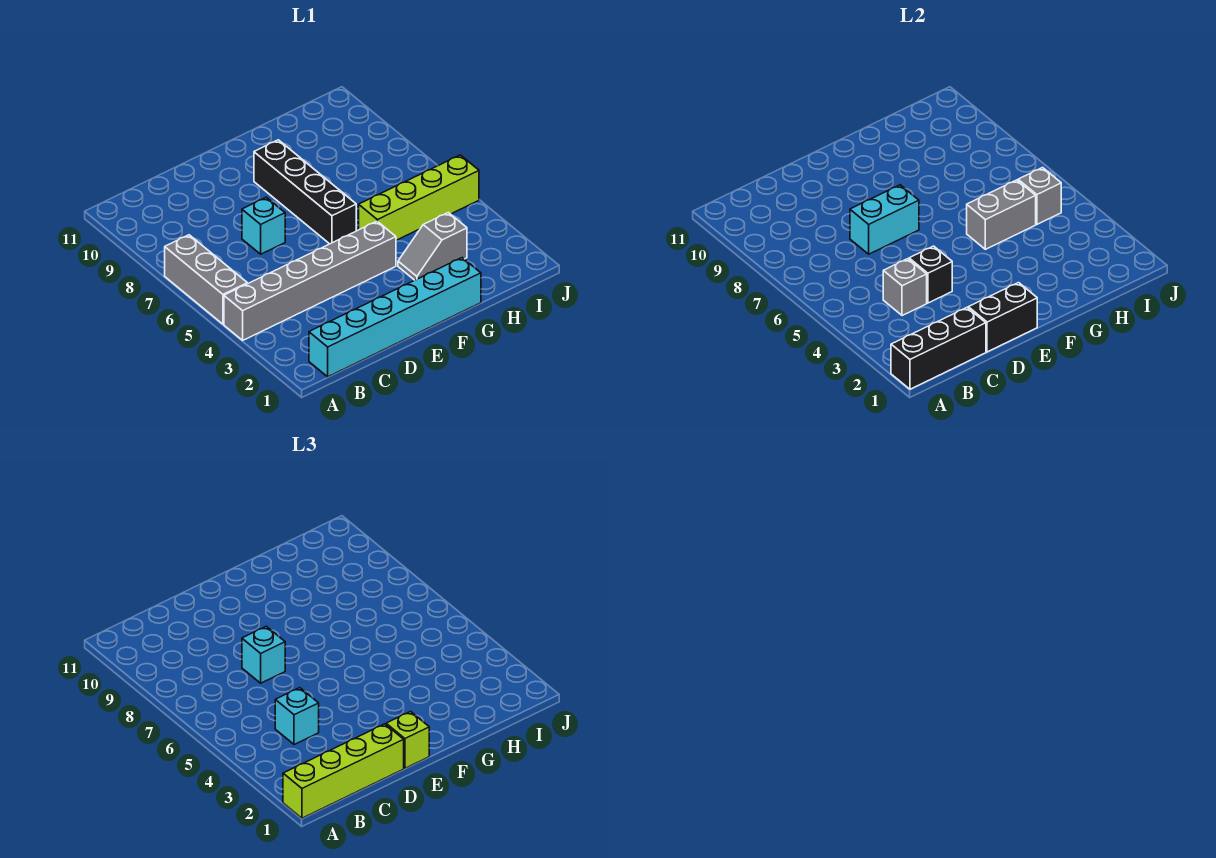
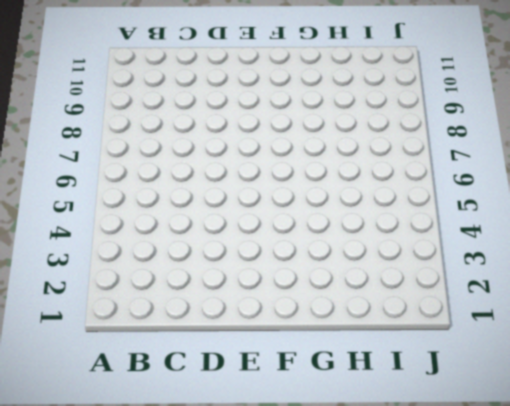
none -> grey brick A4:F4 level 1
none -> grey brick A5:A7 level 1
none -> cyan brick B1:G1 level 1

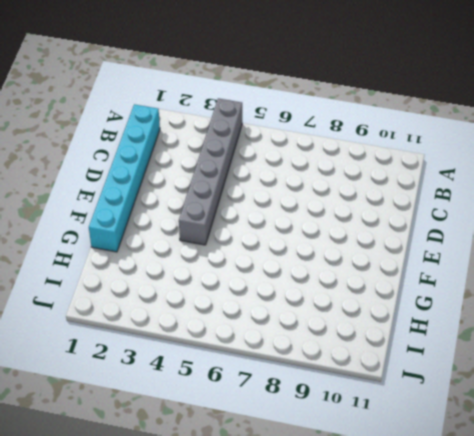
none -> grey brick A5:A7 level 1
none -> cyan brick D7 level 1
none -> black brick F6:F9 level 1

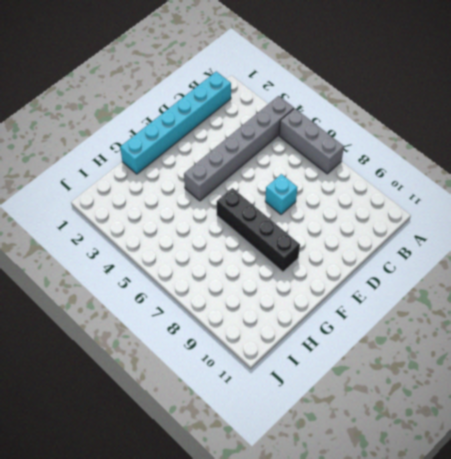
none -> grey slope G3:H3 level 1 top H
none -> lime brick G5:J5 level 1
none -> black brick A1:C1 level 2

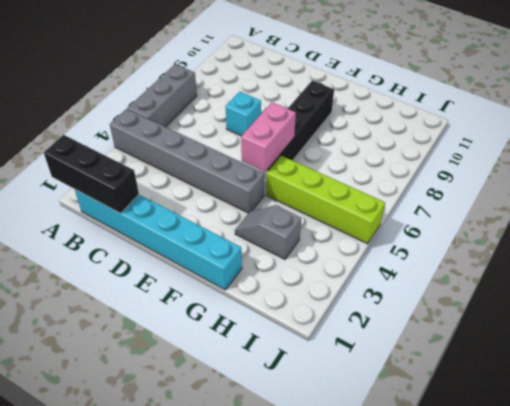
pink brick F5:F6 level 2 -> none
none -> grey brick C4 level 2
none -> black brick D1:E1 level 2
none -> black brick D4 level 2

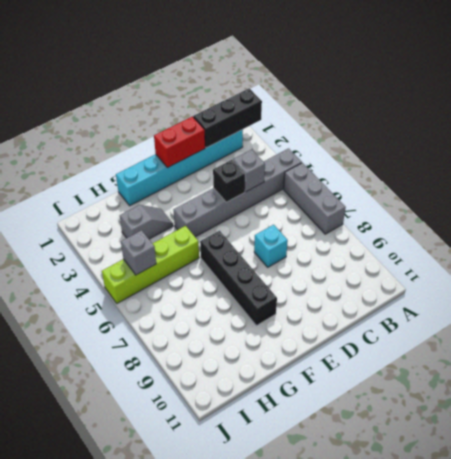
red brick D1:E1 level 2 -> black brick D1:E1 level 2
none -> cyan brick D7:E7 level 2
none -> grey brick G5:H5 level 2
none -> lime brick A1:D1 level 3

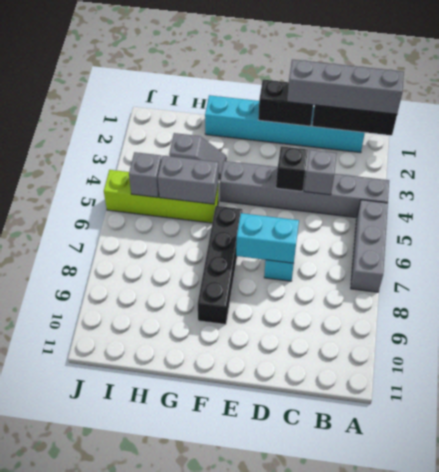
grey brick A1:D1 level 3 -> lime brick A1:D1 level 3
none -> cyan brick C4 level 3
none -> cyan brick D7 level 3
none -> lime brick E1 level 3

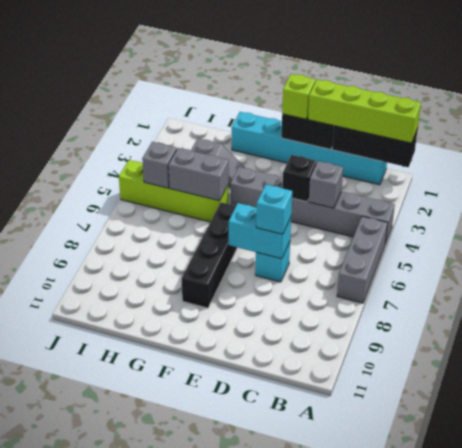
none -> cyan brick C4 level 3

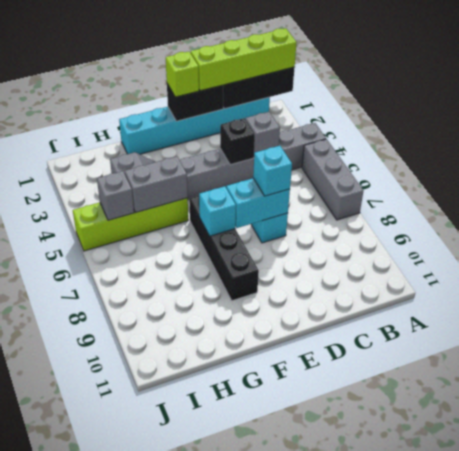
cyan brick F7 level 2 -> cyan brick C4 level 3

